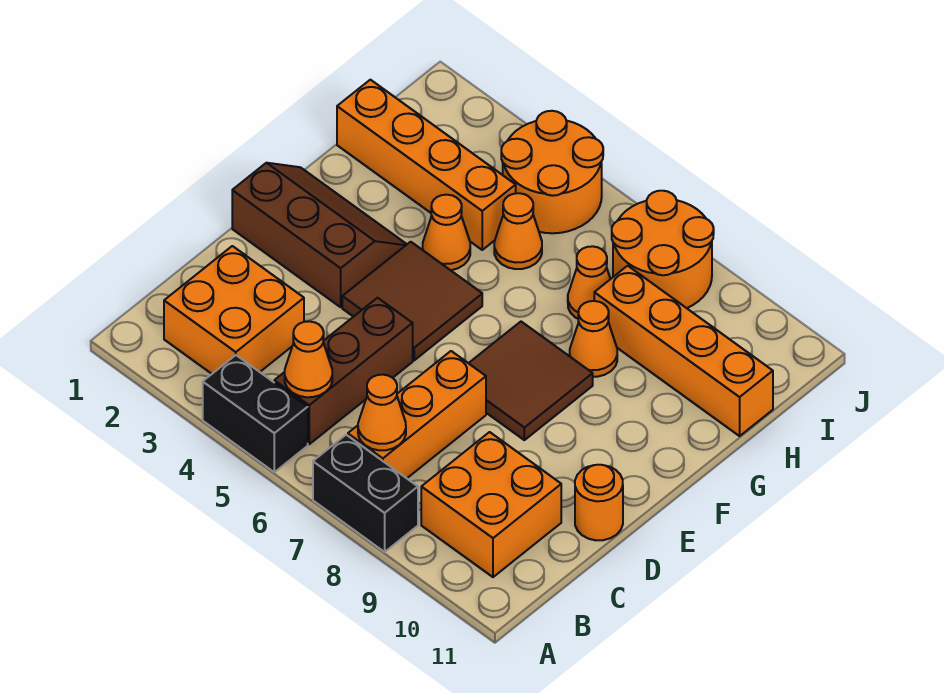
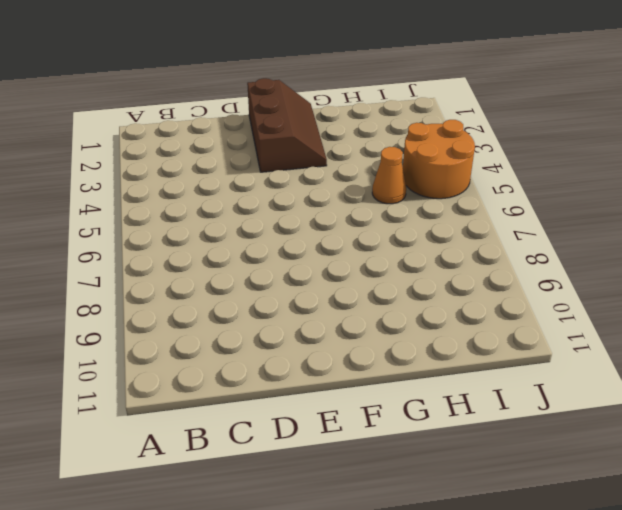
none -> black brick A4:A5 level 1
none -> black brick A7:A8 level 1
none -> orange brick B2:C3 level 1

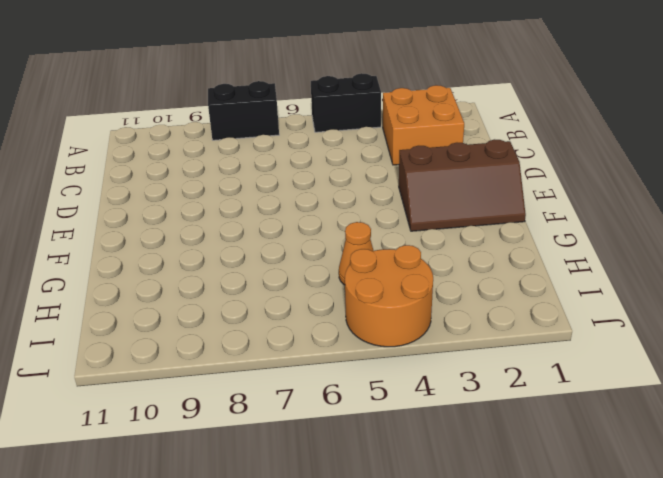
none -> brown brick B5:D5 level 1
none -> orange brick B7:D7 level 1
none -> orange brick B9:C10 level 1

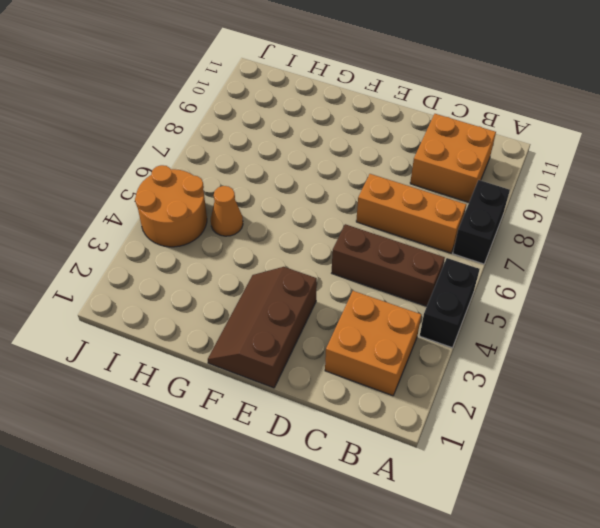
none -> orange round brick D11 level 1
none -> brown tile E4:F5 level 1
none -> brown tile E7:F8 level 1

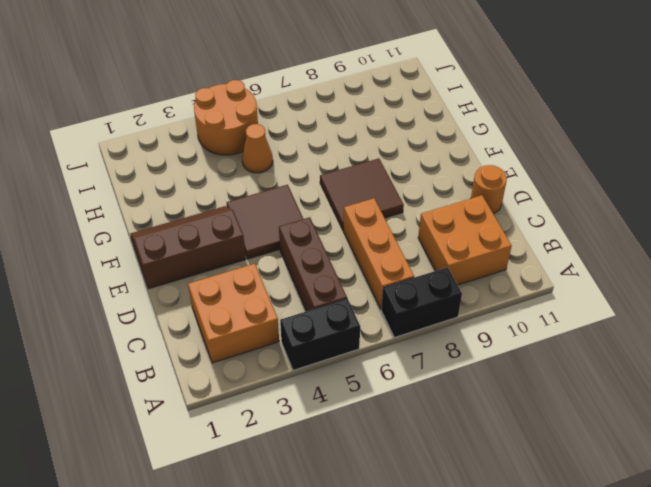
none -> orange cone G4 level 1
none -> orange cone G8 level 1
none -> orange brick H1:H4 level 1

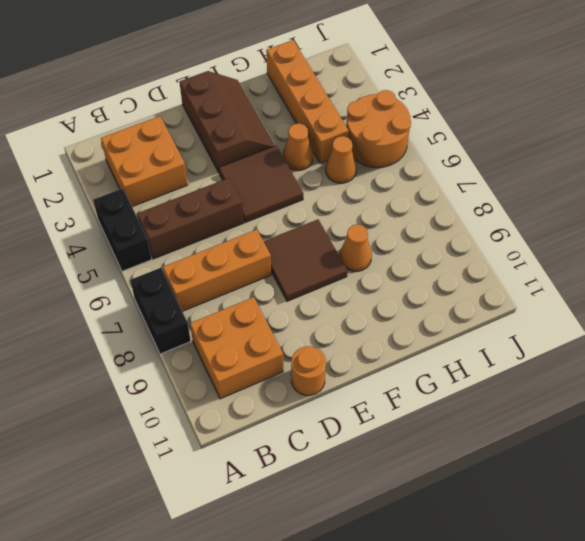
none -> orange cone H7 level 1
none -> orange brick H8:H11 level 1
none -> orange round brick I7:J8 level 1

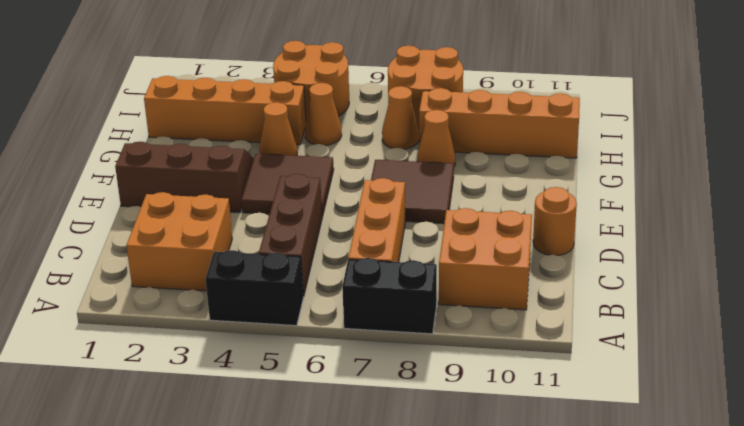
none -> orange cone B5 level 2
none -> orange cone B7 level 2

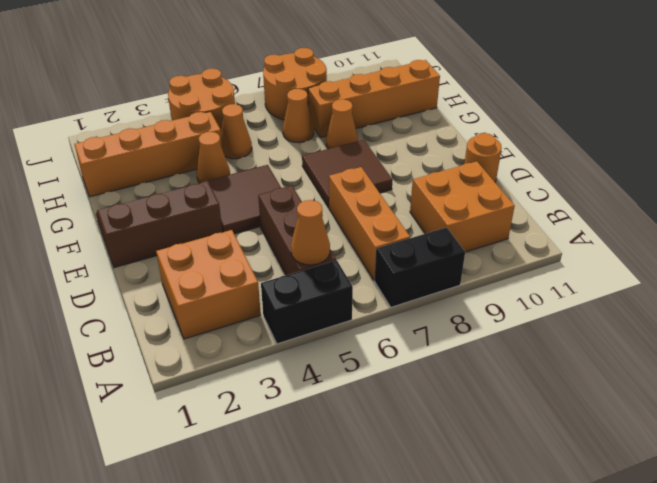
none -> orange cone B7 level 2

